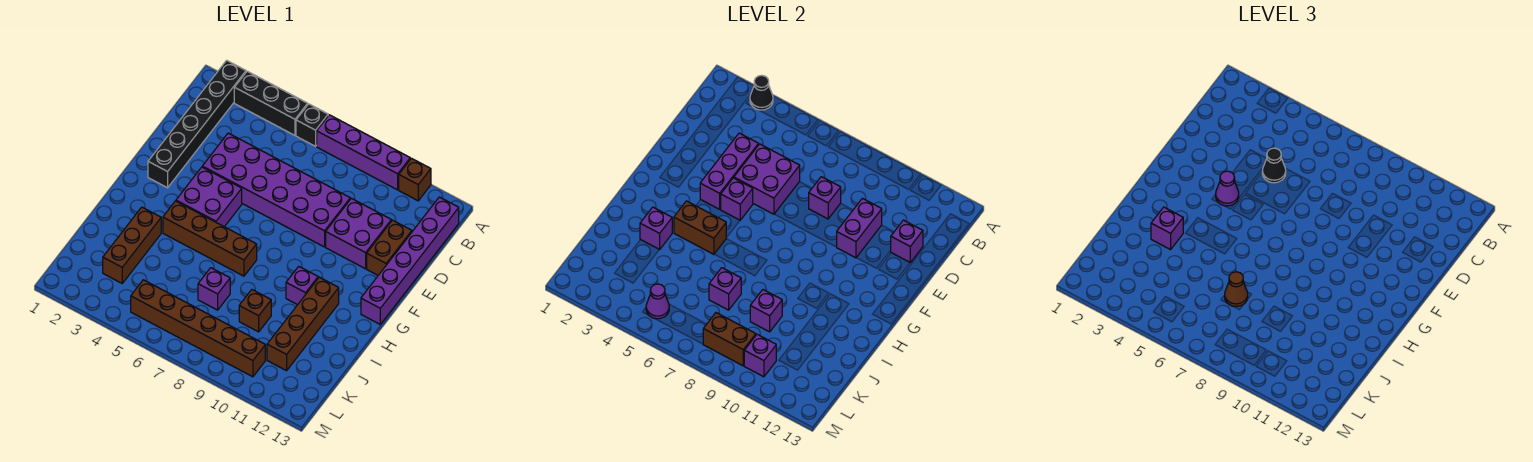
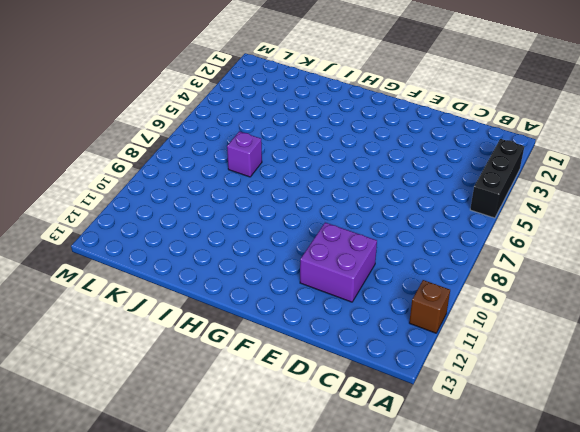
none -> black brick A2:F2 level 1
none -> black brick A6 level 1
none -> purple brick A7:A10 level 1
none -> purple brick B13:G13 level 1

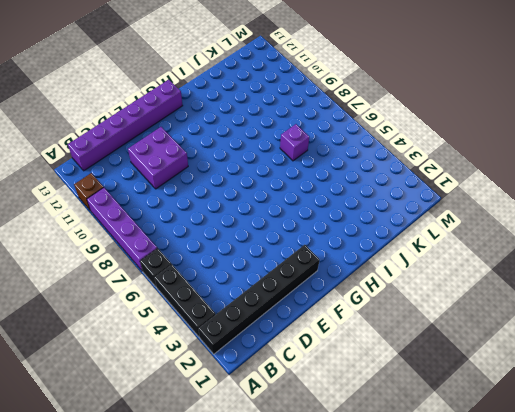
none -> purple brick D4:E9 level 1
none -> brown brick D12:E12 level 1
none -> purple brick F4:G5 level 1
none -> brown brick H4:H7 level 1

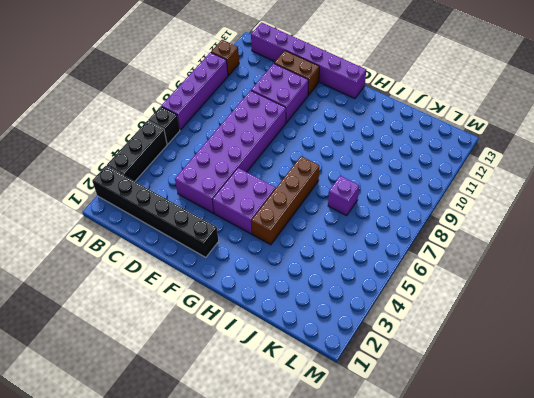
none -> purple brick H10 level 1
none -> brown brick H11:K11 level 1
none -> brown brick I3:K3 level 1
none -> brown brick J9 level 1

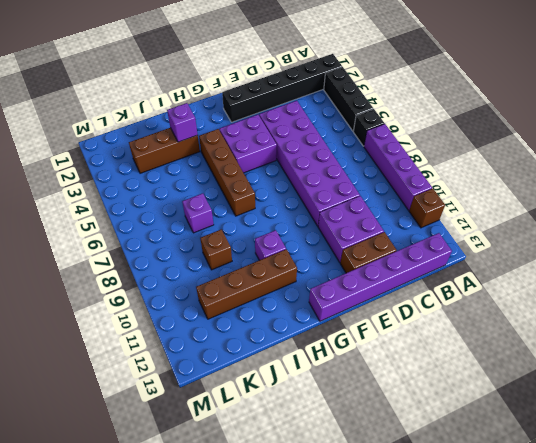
none -> brown brick L5:L10 level 1
none -> black cone A3 level 2
none -> purple brick D4:F4 level 2
none -> purple brick D5:E6 level 2

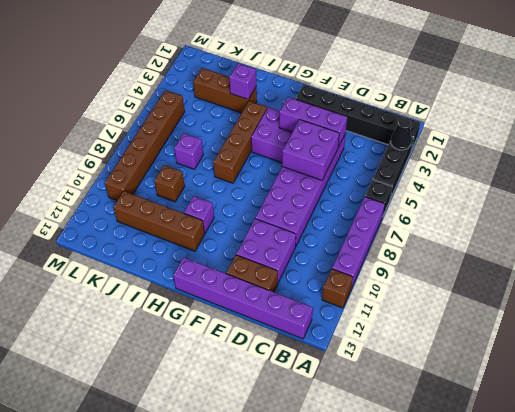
none -> purple brick D8 level 2
none -> purple brick D10:E10 level 2
none -> purple brick D12 level 2
none -> purple brick F5 level 2

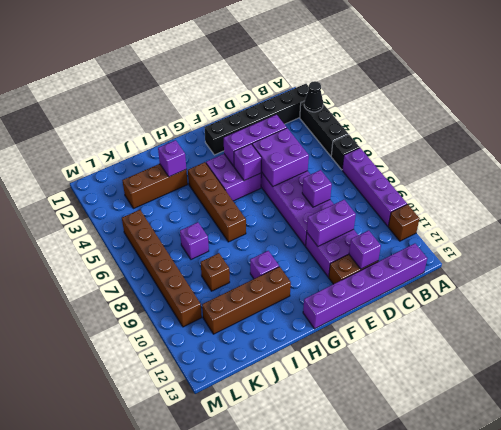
none -> brown brick H4:H5 level 2
none -> purple brick J7 level 2
none -> purple brick J9 level 2
none -> purple cone L5 level 2

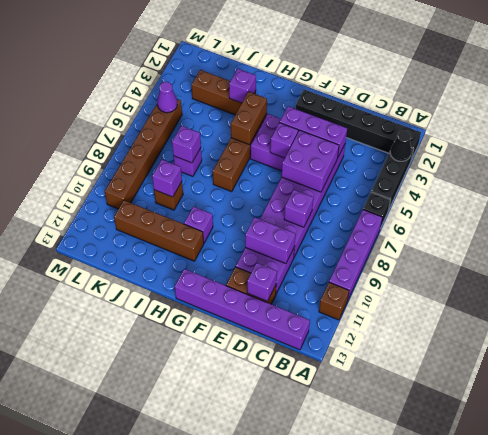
none -> brown brick L8:L9 level 2
none -> purple brick L10 level 2
none -> black cone D5 level 3
none -> purple cone F4 level 3

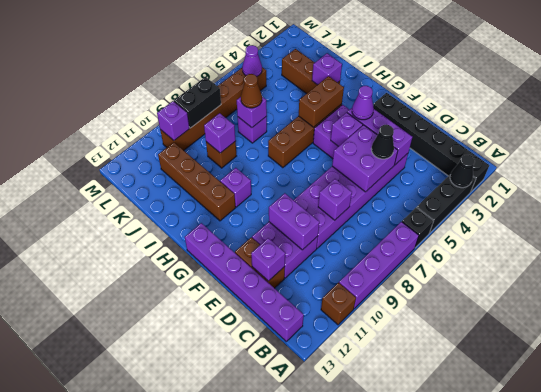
black brick L8:L9 level 2 -> brown brick L8:L9 level 2
none -> purple brick I3 level 3

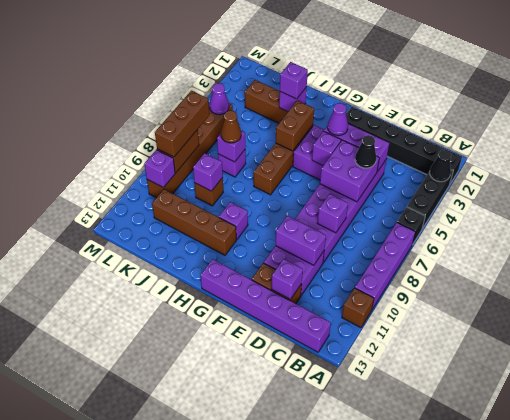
brown brick L7:L9 level 3 -> none

